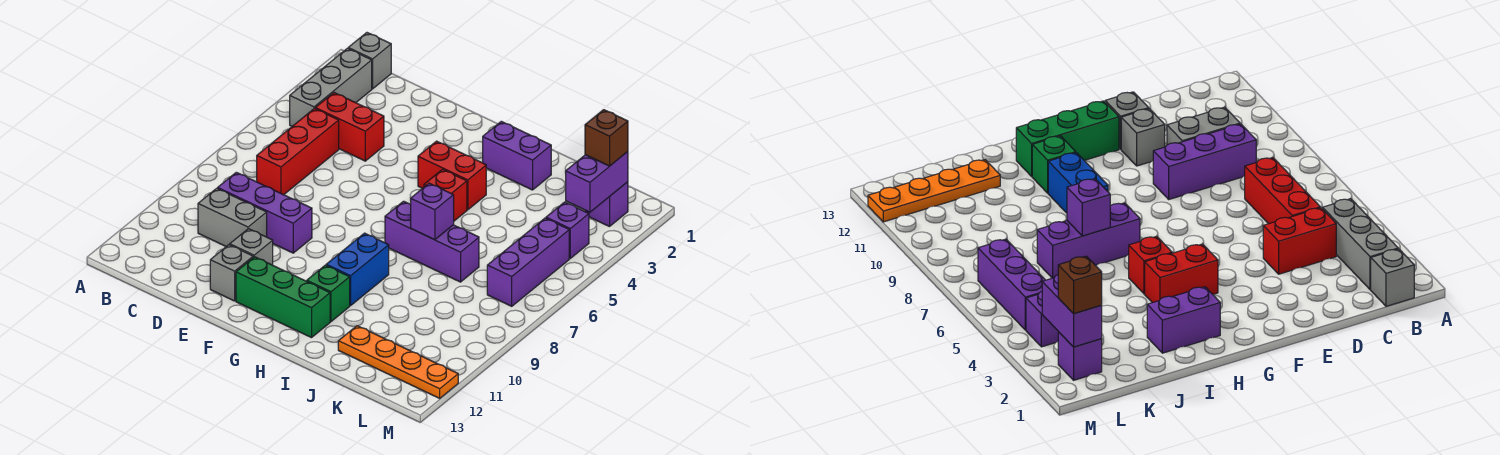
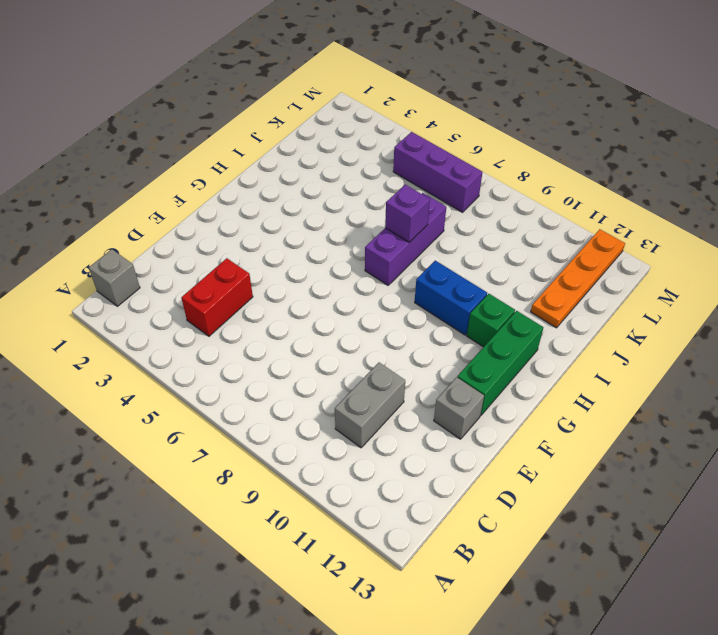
none -> grey brick B2:B4 level 1
none -> red brick C5:C7 level 1
none -> purple brick C9:E9 level 1

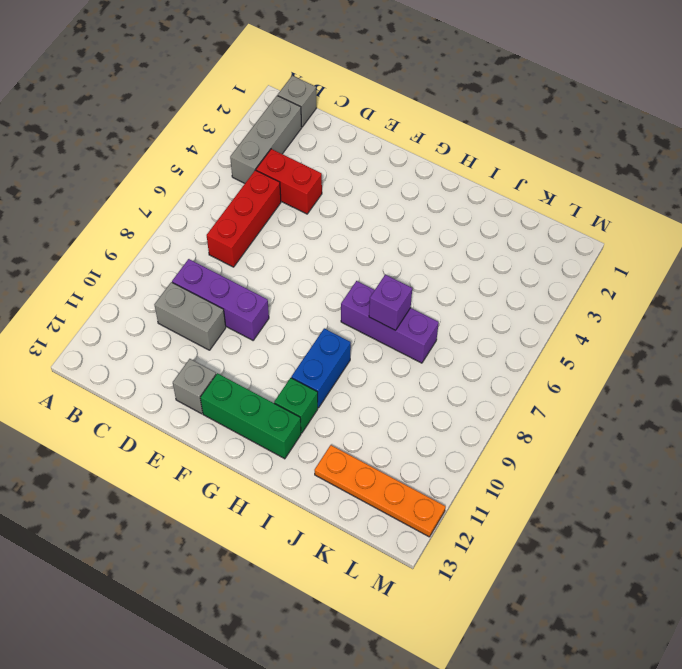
none -> grey brick E11 level 1
none -> red brick G4:H4 level 1
none -> purple brick H2:I2 level 1

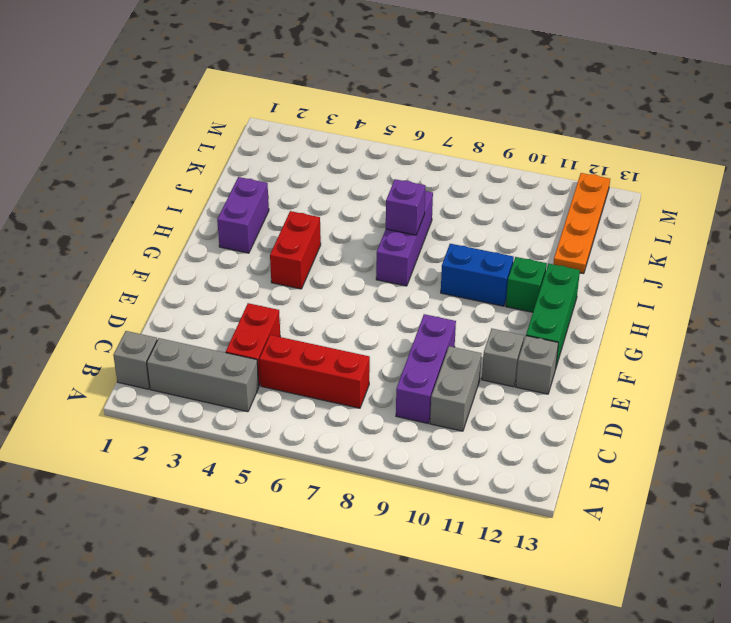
none -> red brick H5 level 1
none -> purple brick L2 level 1
none -> purple brick L4 level 1

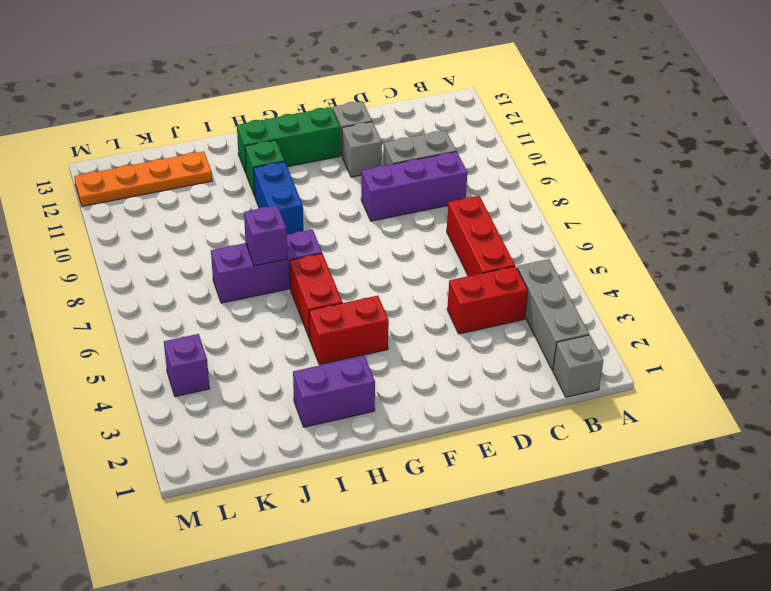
red brick H5:H6 level 1 -> red brick H5 level 1
none -> purple brick L2 level 1
none -> purple brick L5:L7 level 1
none -> purple brick L2:L3 level 2

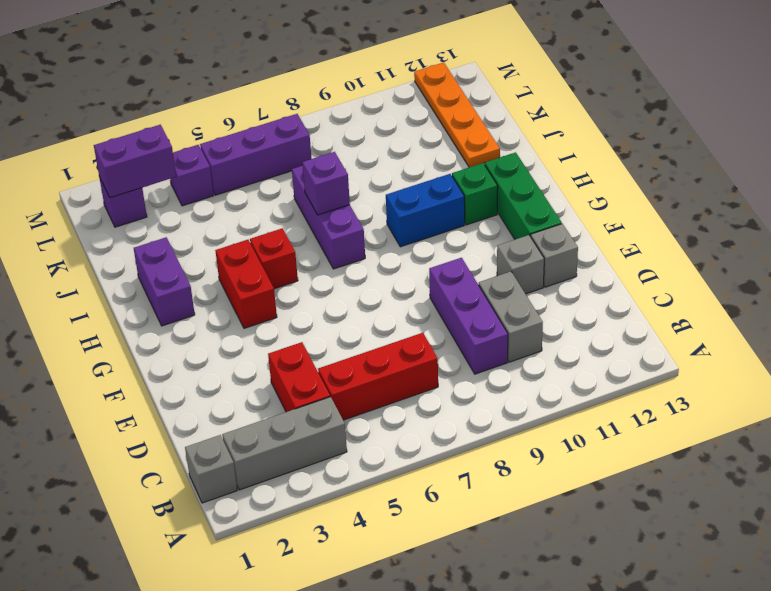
none -> brown brick L2 level 3

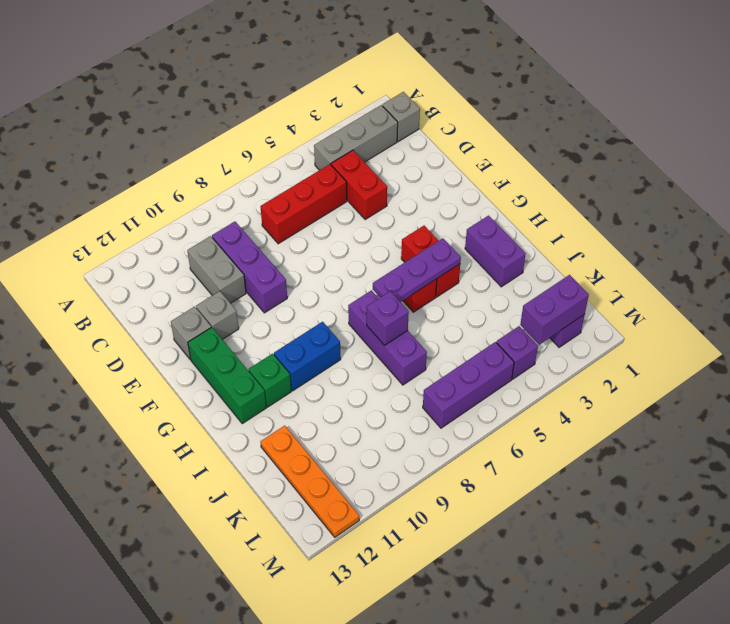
purple plate H4:H6 level 2 -> none
none -> brown brick L2 level 3

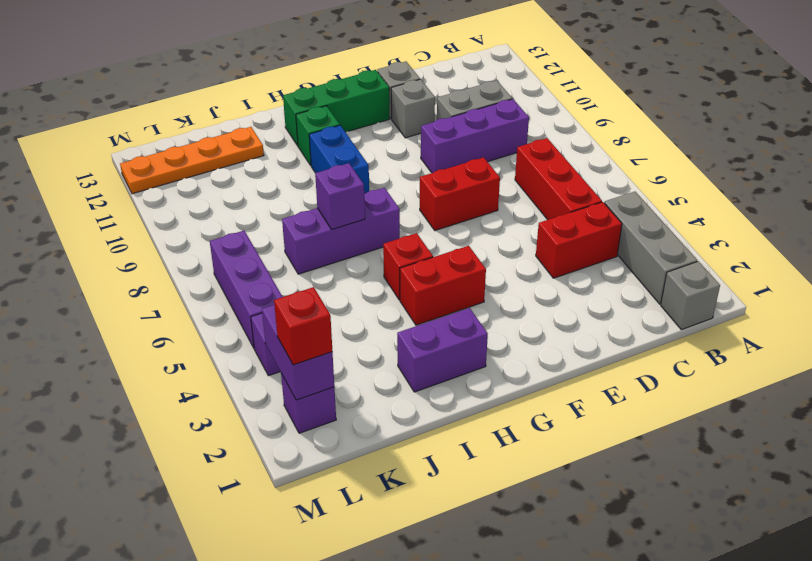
red brick E7:F7 level 1 -> none
red brick L2 level 3 -> brown brick L2 level 3

